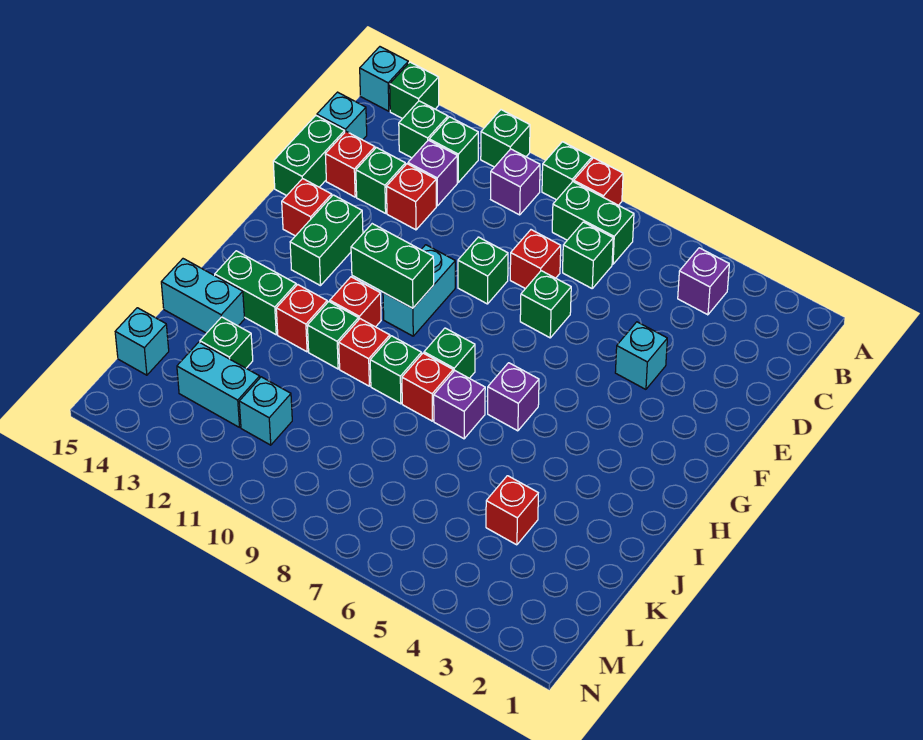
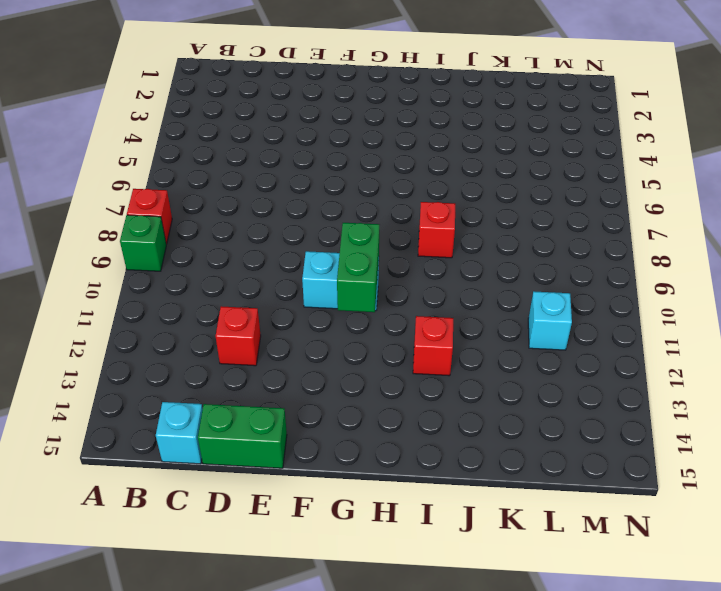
none -> green brick A11 level 1
none -> green brick A14 level 1
none -> cyan brick A15 level 1
none -> purple brick B4 level 1

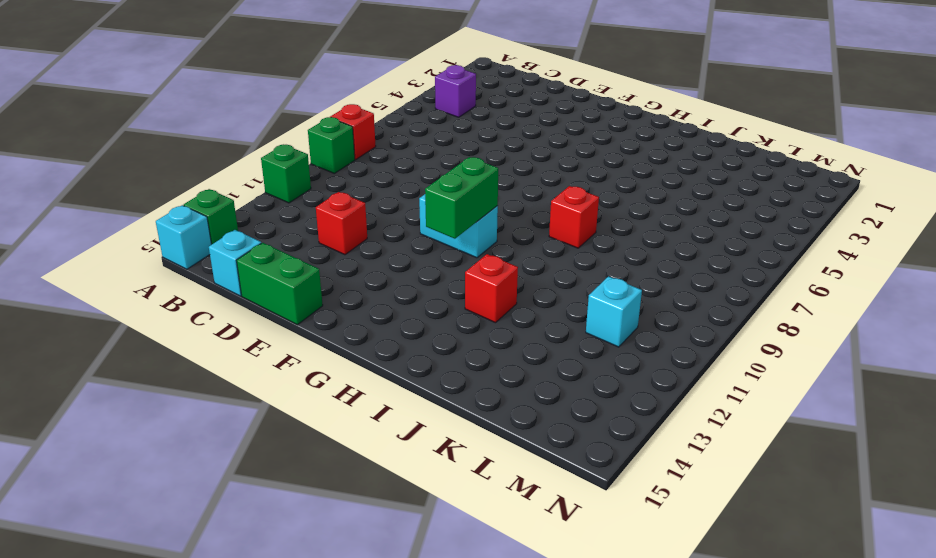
none -> green brick B7:B8 level 1
none -> purple brick B10 level 1
none -> green brick B12 level 1
none -> green brick B13 level 1

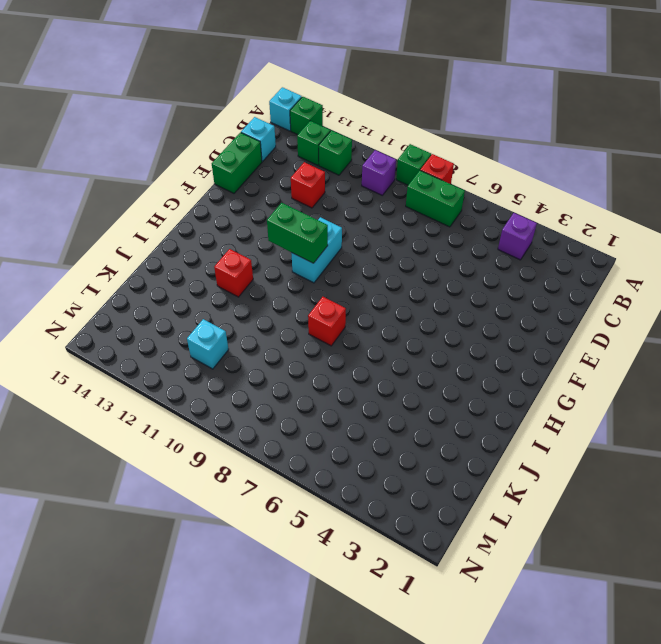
none -> green brick A11 level 1
none -> green brick C7 level 1
none -> purple brick C12 level 1
none -> red brick D8 level 1

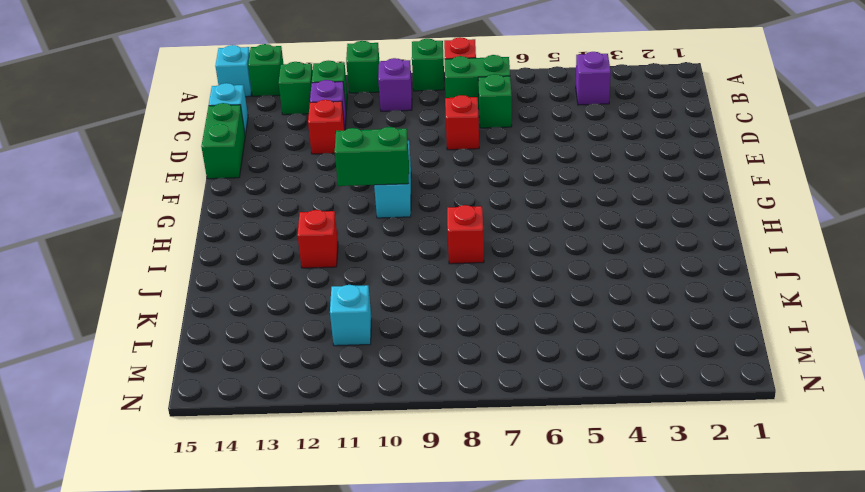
none -> green brick D13 level 1
none -> red brick D14 level 1
none -> cyan brick E4 level 1
none -> green brick E7 level 1

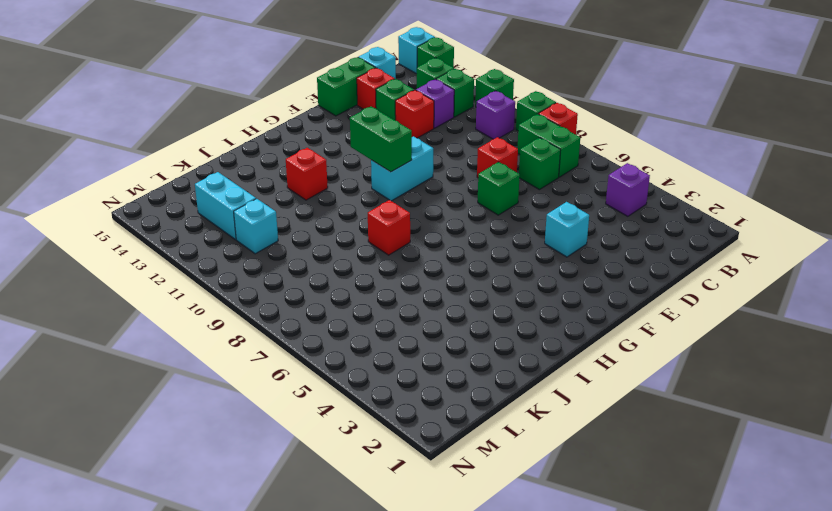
none -> green brick E9 level 1
none -> green brick F13:G13 level 1
none -> red brick F14 level 1
none -> purple brick H6 level 1

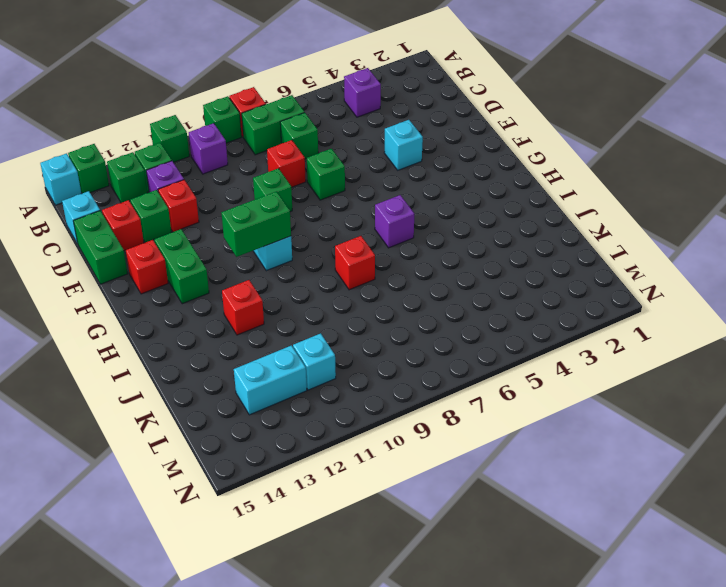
none -> green brick H8 level 1
none -> red brick H11 level 1
none -> purple brick I7 level 1
none -> green brick I9 level 1

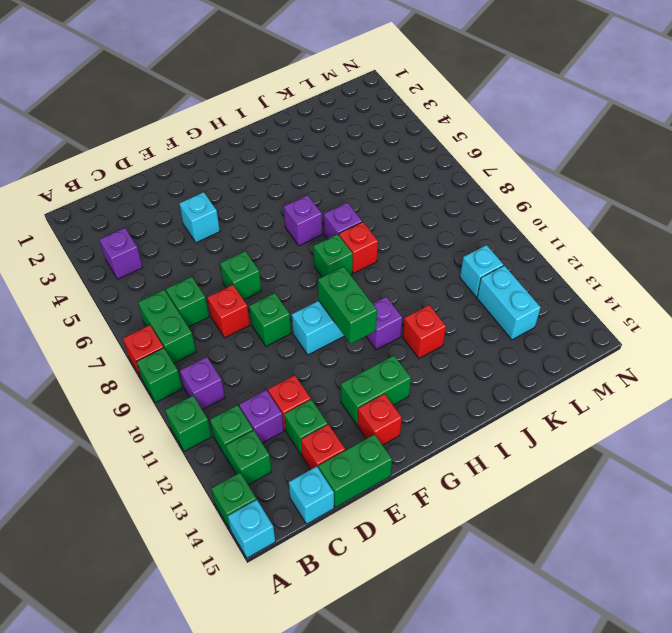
purple brick H11 level 1 -> red brick H11 level 1
none -> green brick I9 level 1
none -> red brick I10 level 1
none -> green brick I11 level 1
none -> green brick I13:I14 level 1

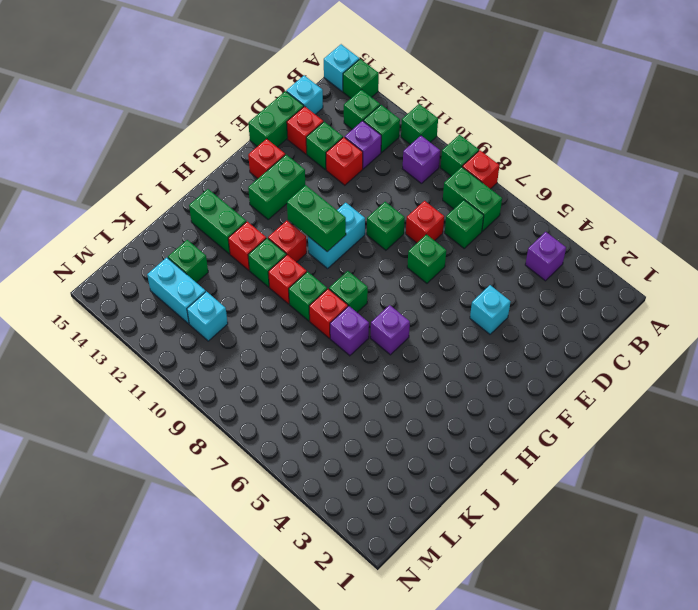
none -> cyan brick J14:J15 level 1
none -> red brick K4 level 1
none -> cyan brick L15 level 1

